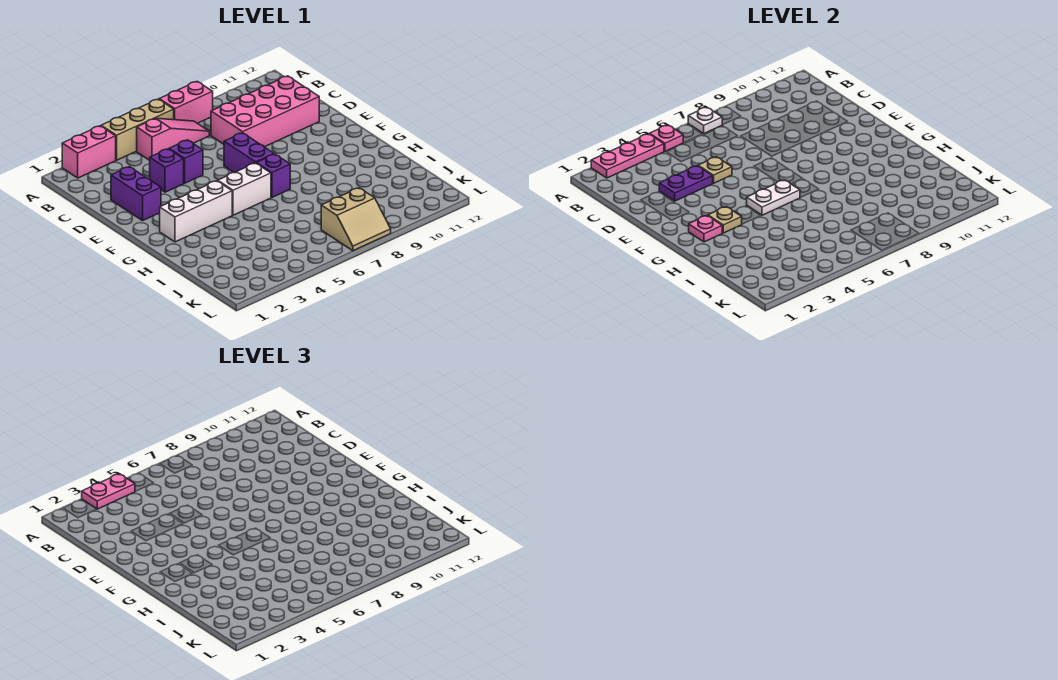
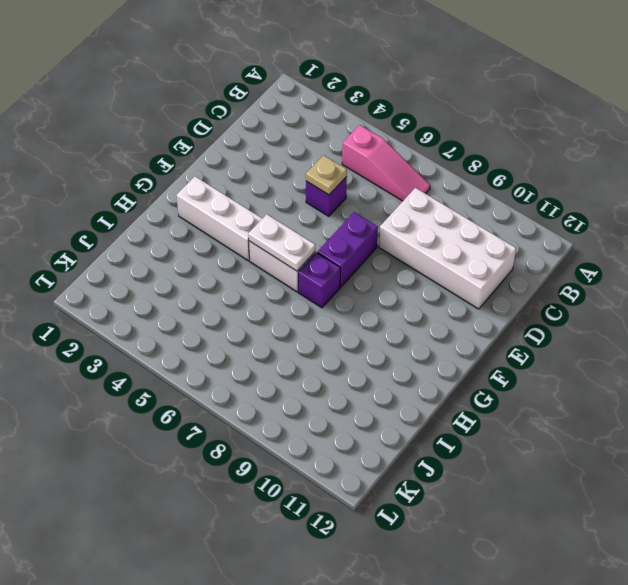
white brick C8:D11 level 1 -> pink brick C8:D11 level 1
none -> pink brick A2:A3 level 1
none -> tan brick A4:A6 level 1
none -> pink brick A7:A8 level 1

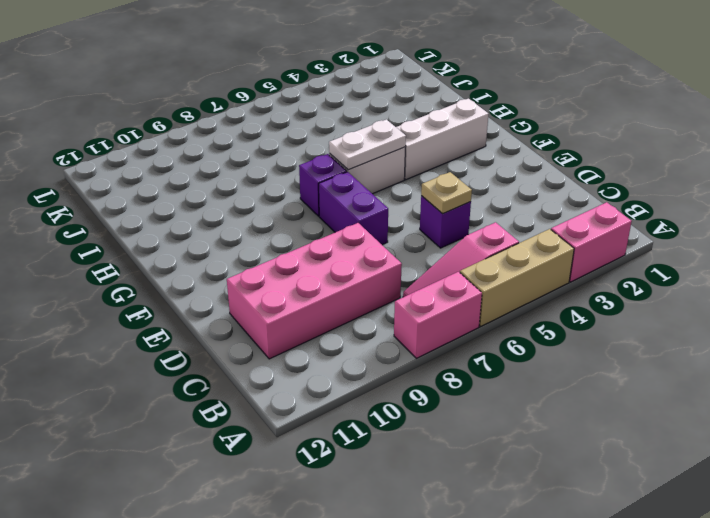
none -> purple brick D2:E2 level 1
none -> purple brick D4 level 1
none -> tan slope K7:L8 level 1 top K

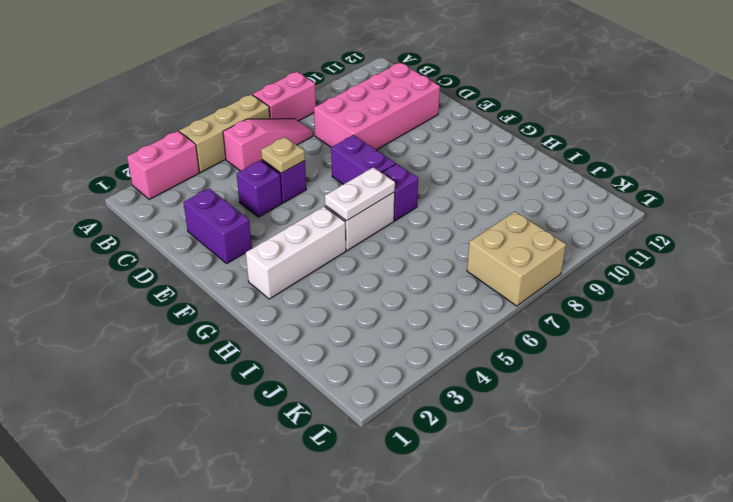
tan brick K7:L8 level 1 -> tan slope K7:L8 level 1 top K
none -> pink plate A2:A4 level 2
none -> pink plate A5 level 2
none -> white plate A7 level 2

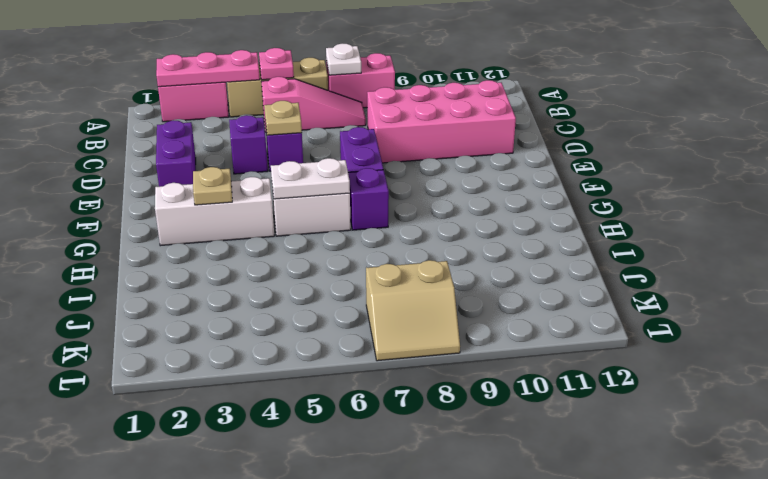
none -> purple plate D3:D4 level 2
none -> pink plate G2 level 2
none -> pink plate A3:A4 level 3

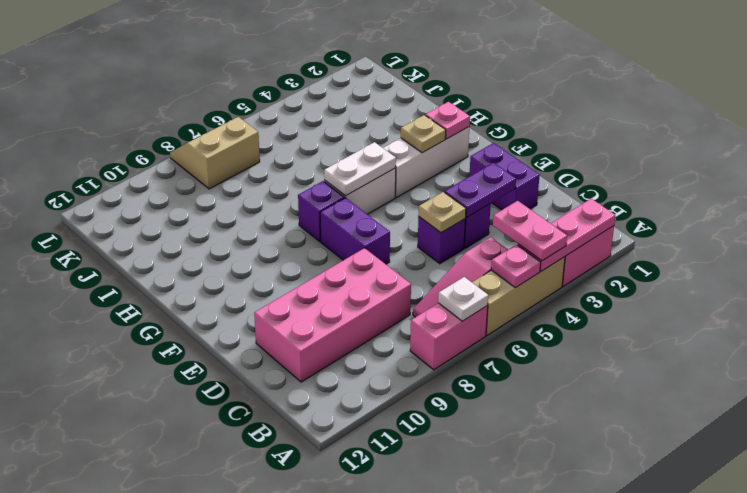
pink plate A4:B4 level 3 -> pink plate A3:A4 level 3

